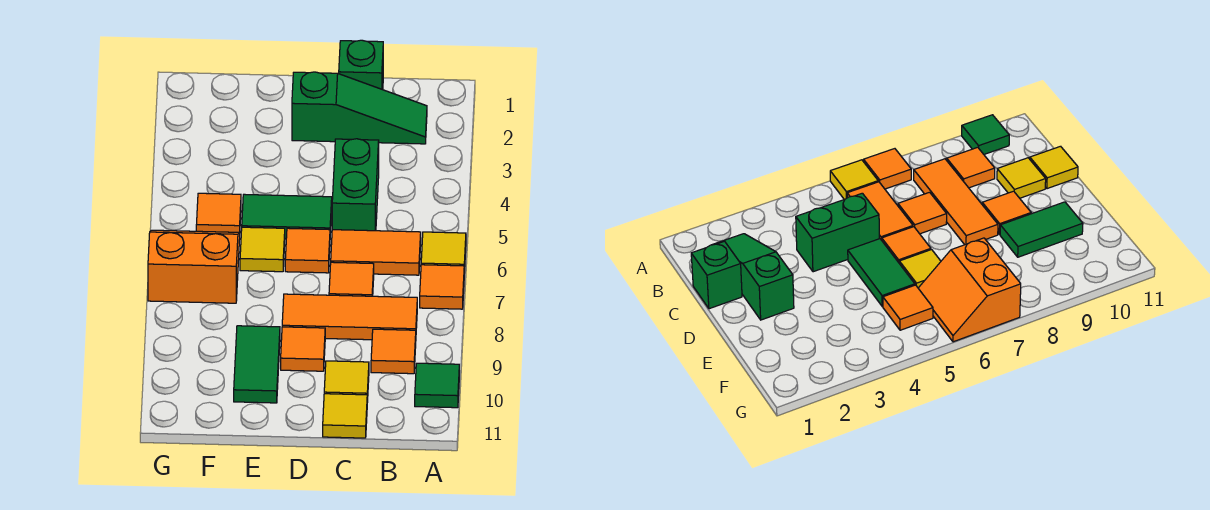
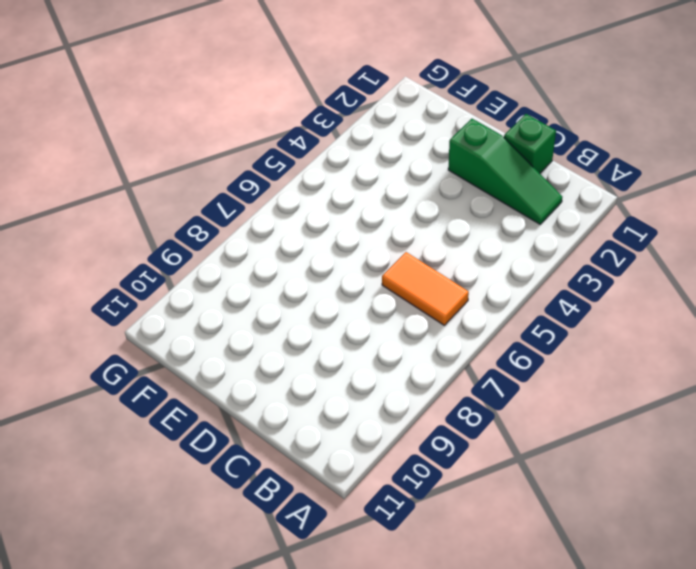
none -> yellow tile A6 level 1
none -> orange tile A7 level 1
none -> green tile A10 level 1

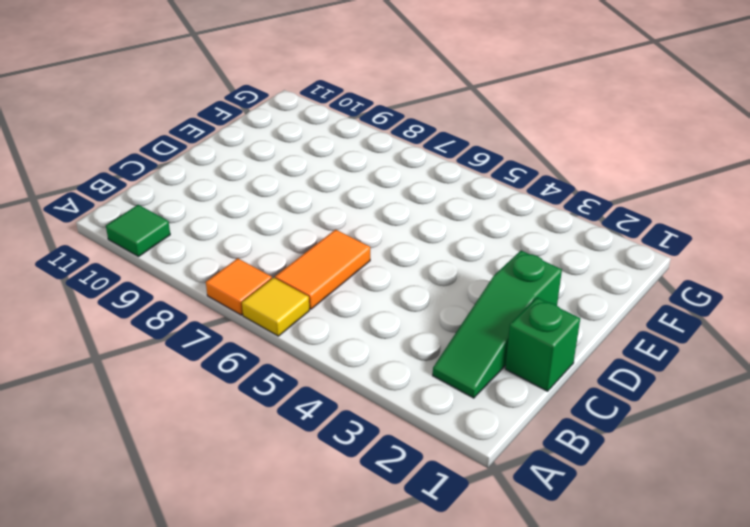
none -> orange tile B8:D8 level 1
none -> orange tile B9 level 1
none -> green brick C4:C5 level 1

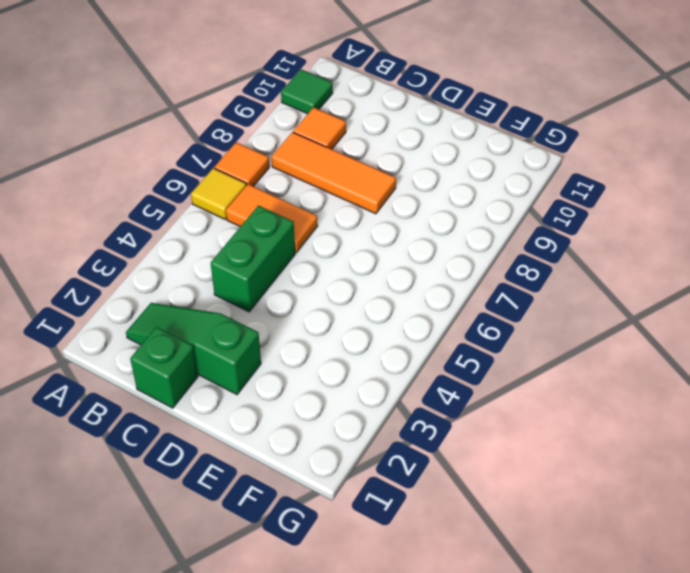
none -> orange tile C7 level 1
none -> yellow tile C10 level 1
none -> yellow tile C11 level 1

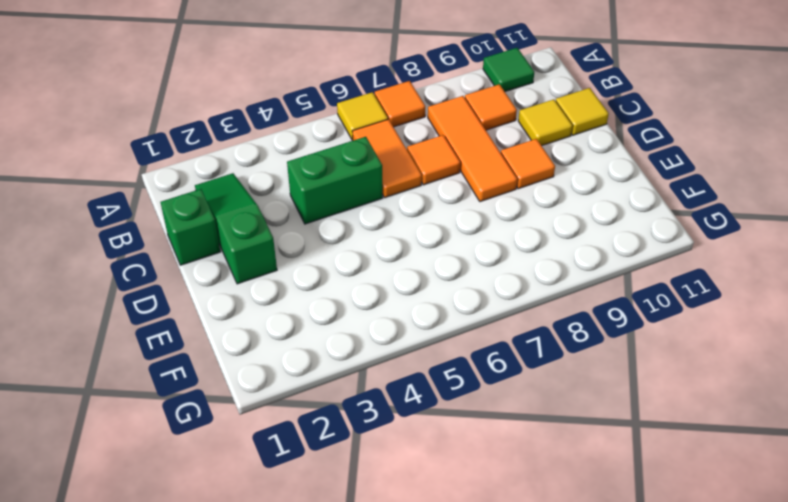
none -> green tile D5:E5 level 1
none -> orange tile D6 level 1
none -> yellow tile E6 level 1

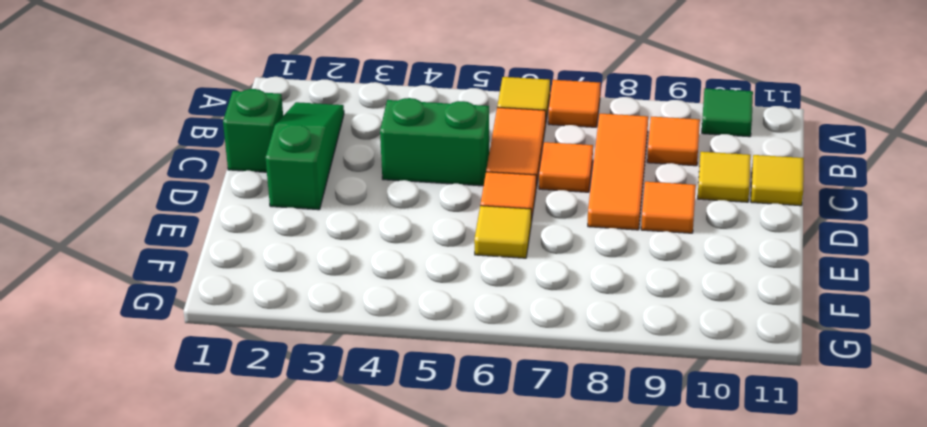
none -> green tile D5:E5 level 1
none -> green tile E9:E10 level 1
none -> orange tile F5 level 1

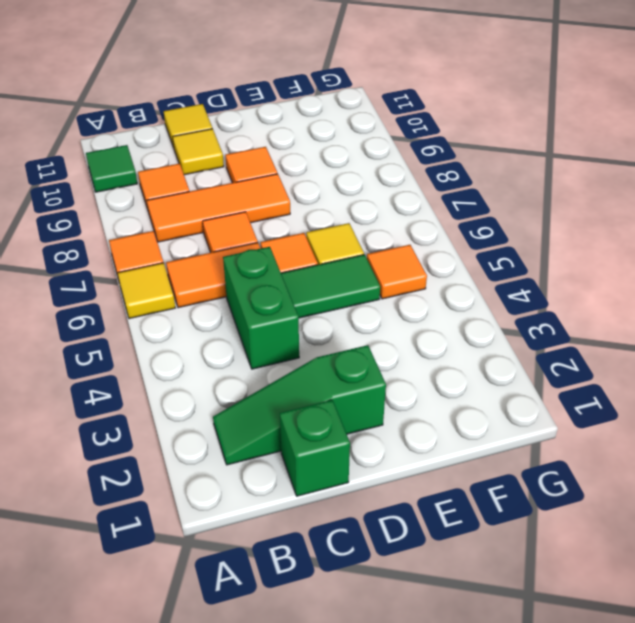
none -> green tile E9:E10 level 1
none -> orange slope F6:G7 level 1 top 7

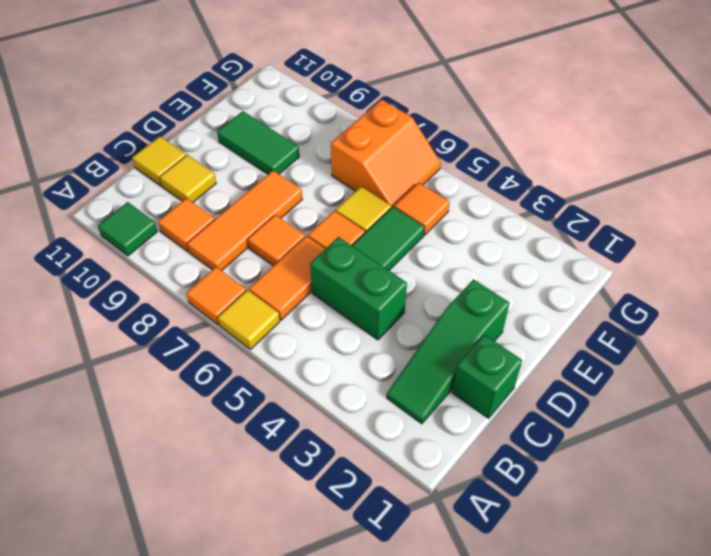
none -> orange tile D9 level 1

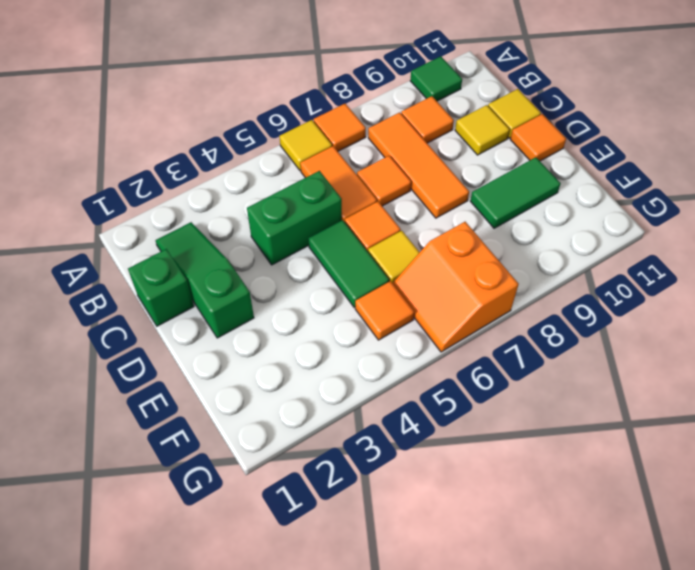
orange tile D11 level 1 -> orange tile D9 level 1

